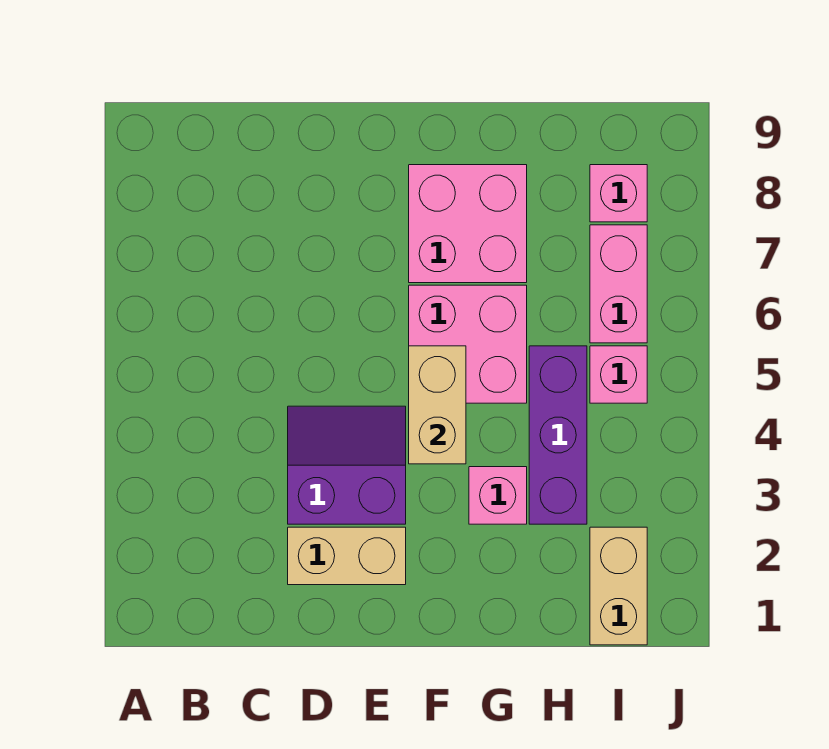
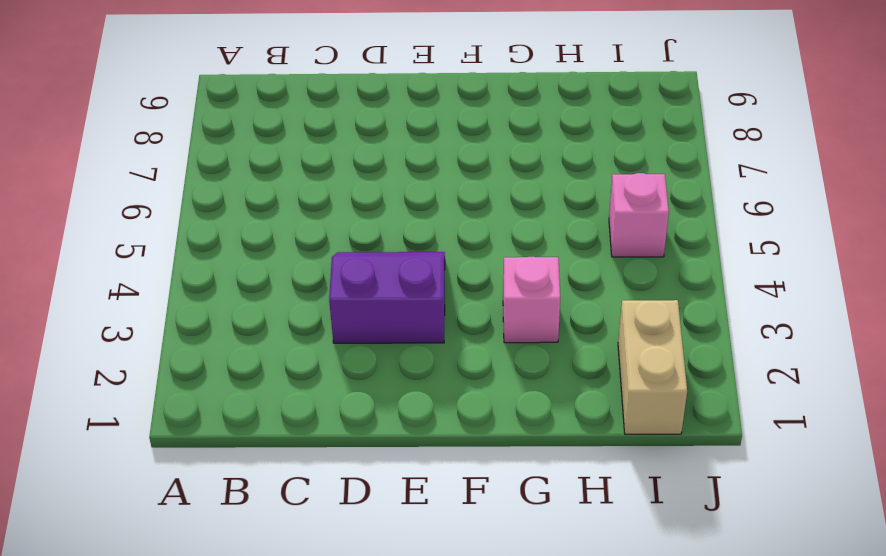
none -> tan brick D2:E2 level 1
none -> pink brick F5:G6 level 1

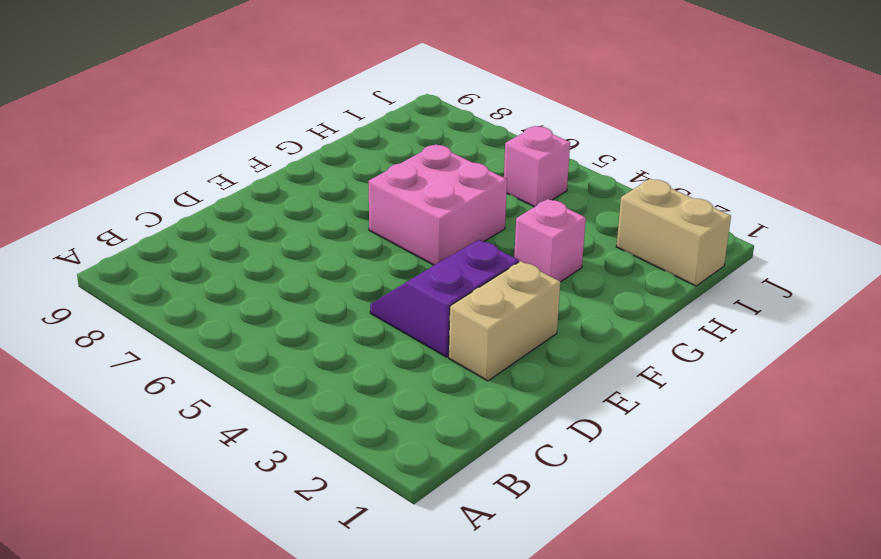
none -> pink brick F7:G8 level 1
none -> purple brick H3:H5 level 1

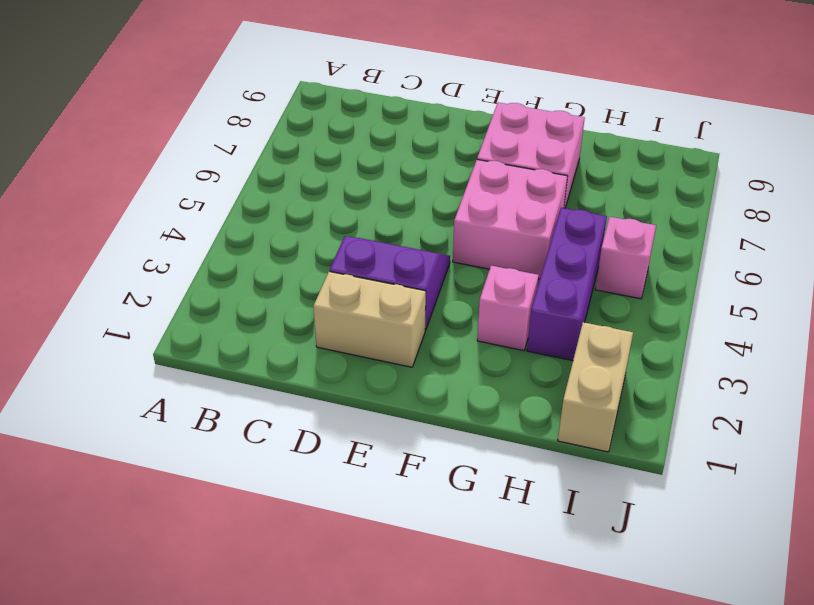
none -> pink brick I6:I7 level 1
none -> pink brick I8 level 1

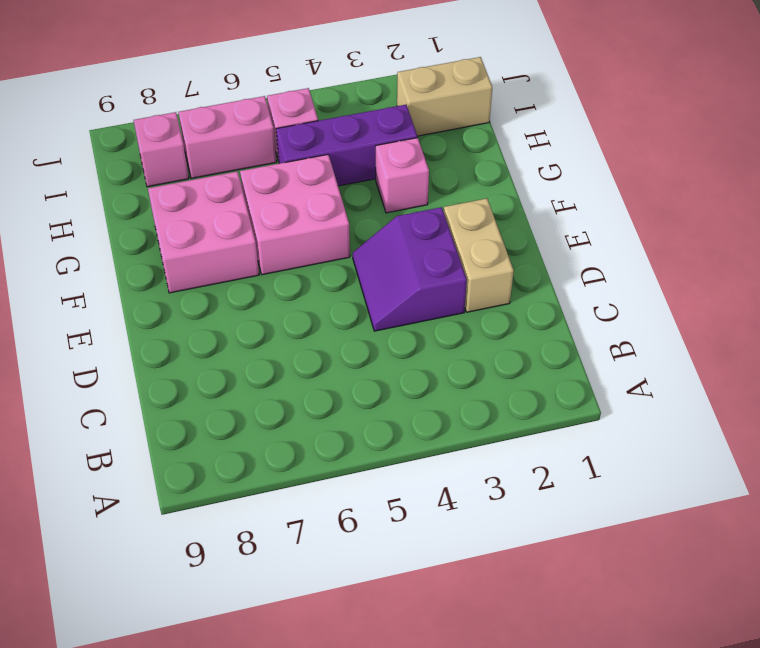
none -> tan brick F4:F5 level 2

